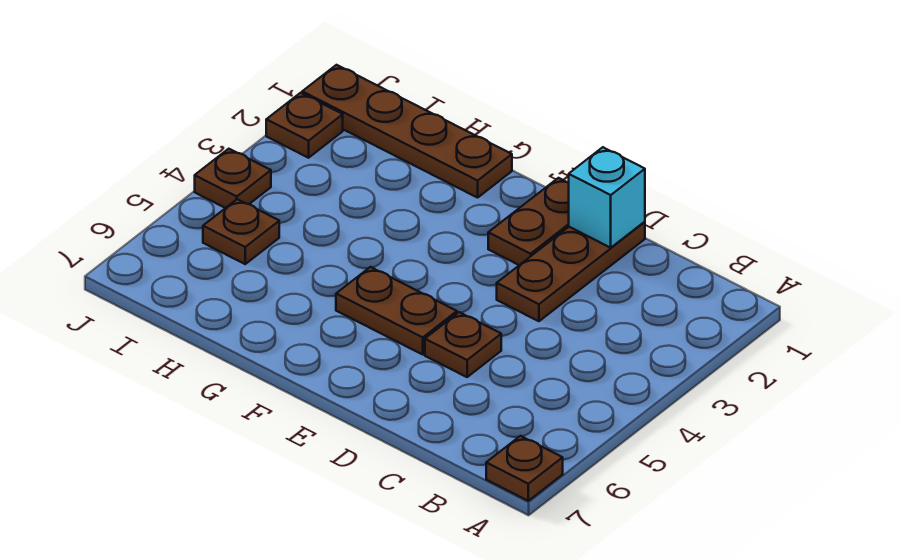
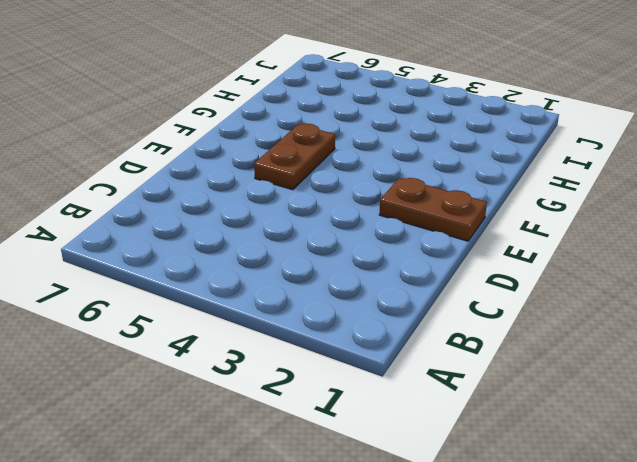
none -> brown plate A7 level 1
none -> brown plate D1:D3 level 1

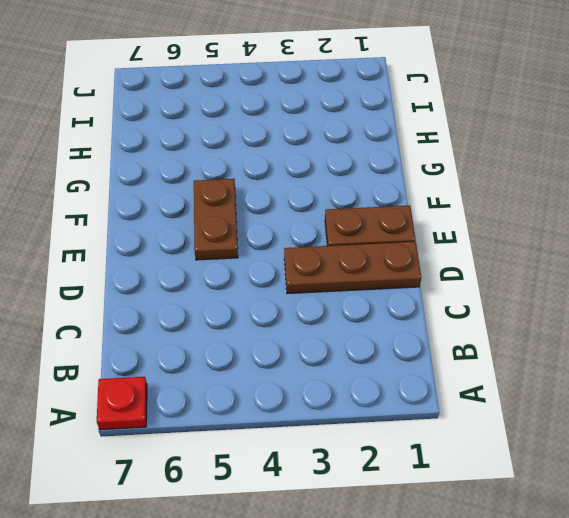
red plate A7 level 1 -> brown plate A7 level 1
none -> brown plate D5 level 1
none -> brown plate G1:J1 level 1

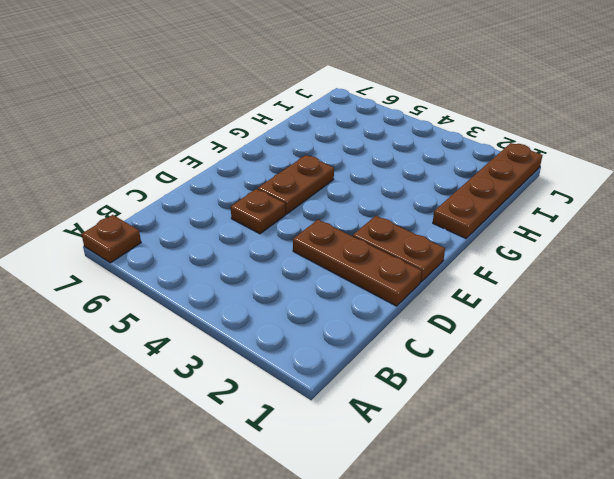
none -> brown plate I5 level 1
none -> brown plate J2 level 1

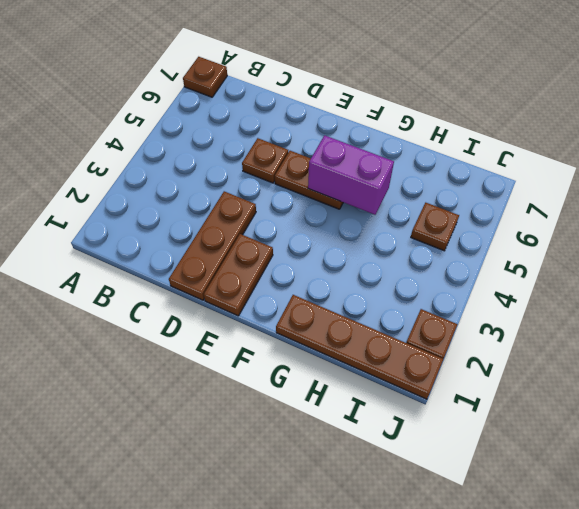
purple brick F5:G5 level 2 -> none
none -> brown plate J4 level 1
none -> cyan brick D1 level 2

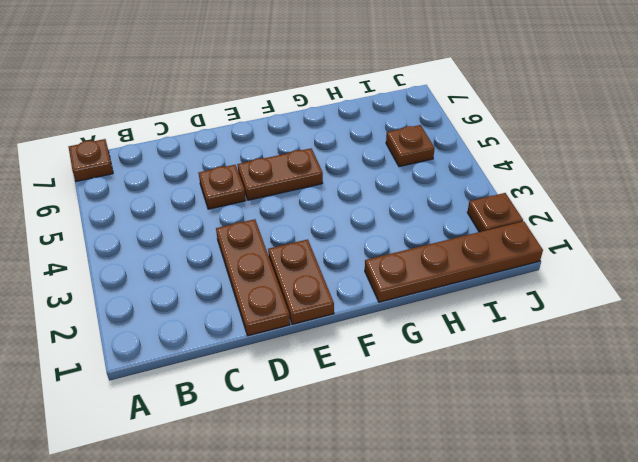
none -> brown plate J4 level 1
none -> cyan brick D1 level 2

